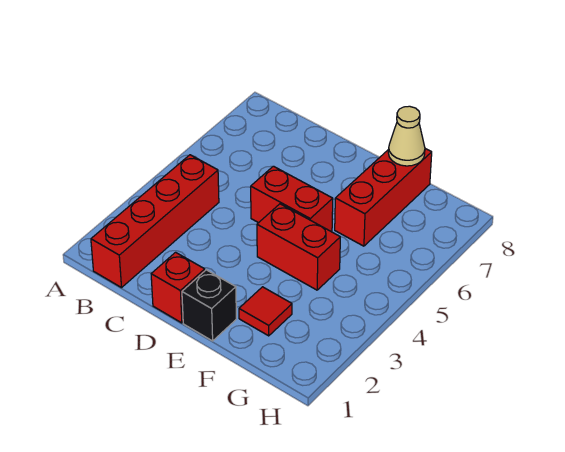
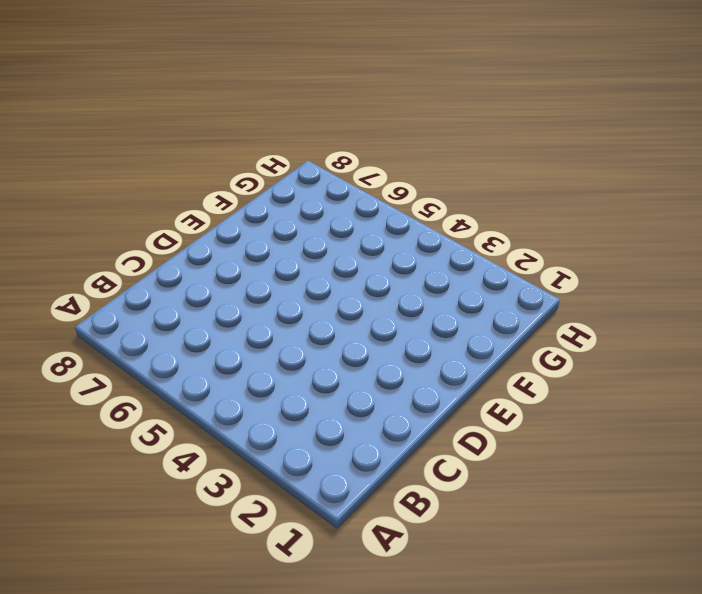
none -> red brick B1:B4 level 1
none -> red brick D1 level 1

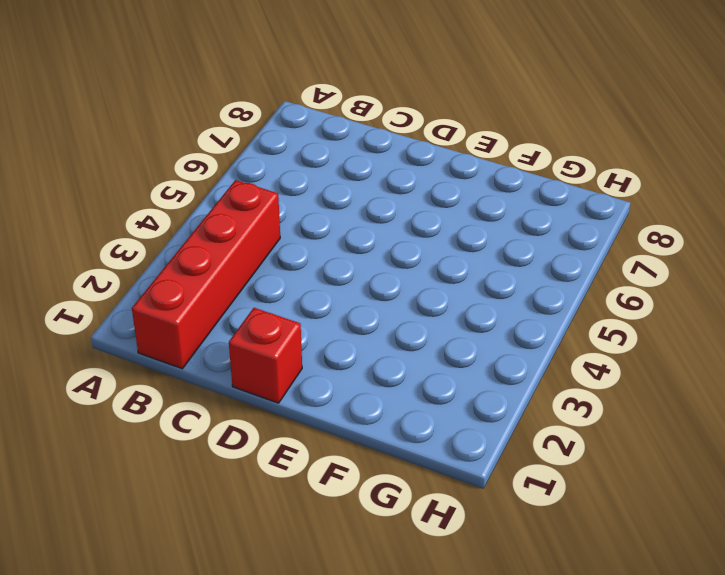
none -> red brick D5:E5 level 1
none -> black brick E1 level 1

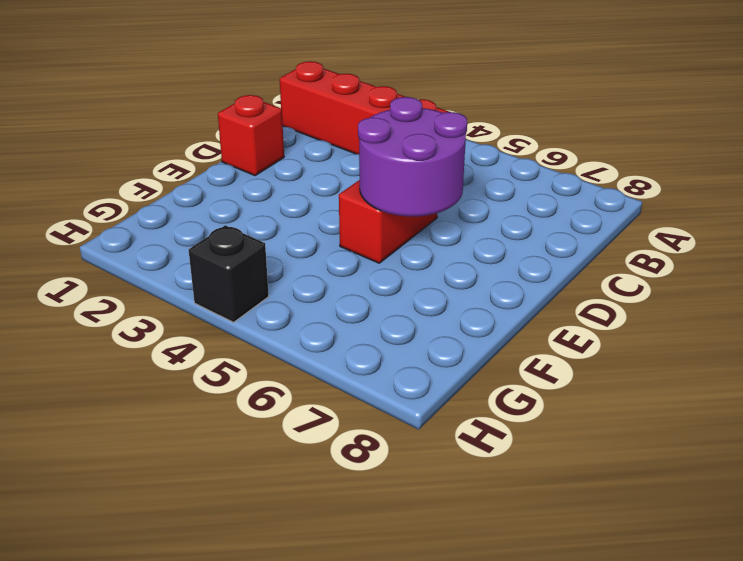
purple round brick D5:E6 level 2 -> none
black brick H4 level 1 -> black brick E1 level 1
none -> red brick E4:F4 level 1
none -> red tile F2 level 1

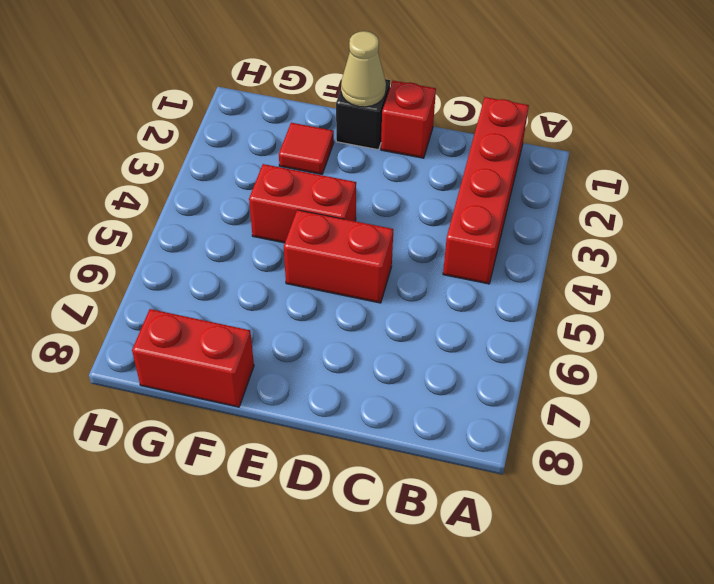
tan cone E1 level 2 -> tan cone F8 level 2
red brick F8:G8 level 1 -> red brick F6:F8 level 1

